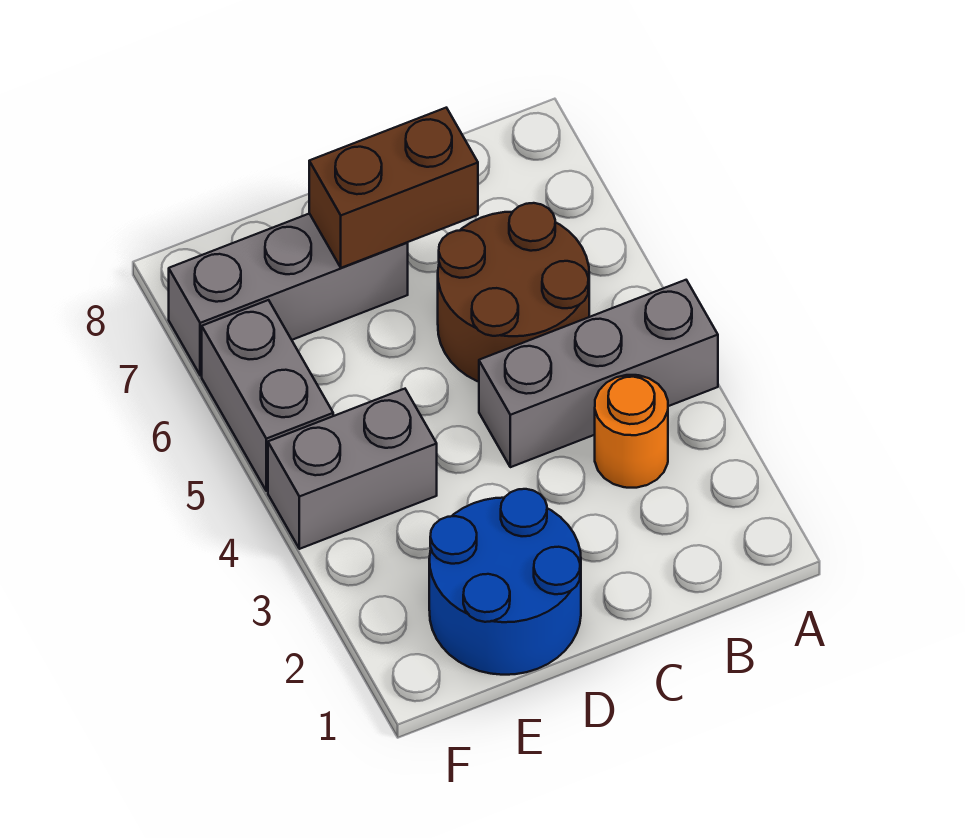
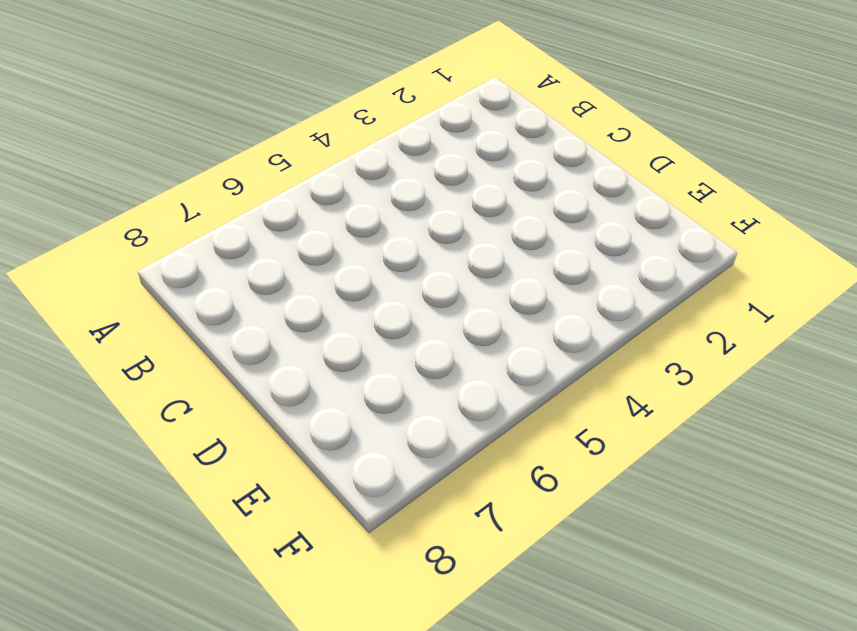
none -> grey brick A4:C4 level 1
none -> orange round brick B3 level 1

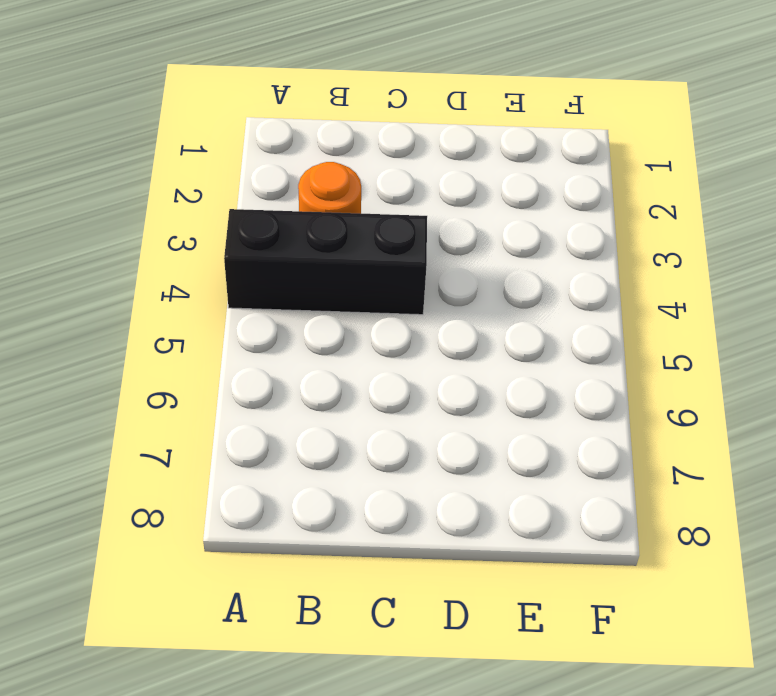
black brick A4:C4 level 1 -> grey brick A4:C4 level 1
none -> brown round brick B5:C6 level 1
none -> blue round brick D1:E2 level 1

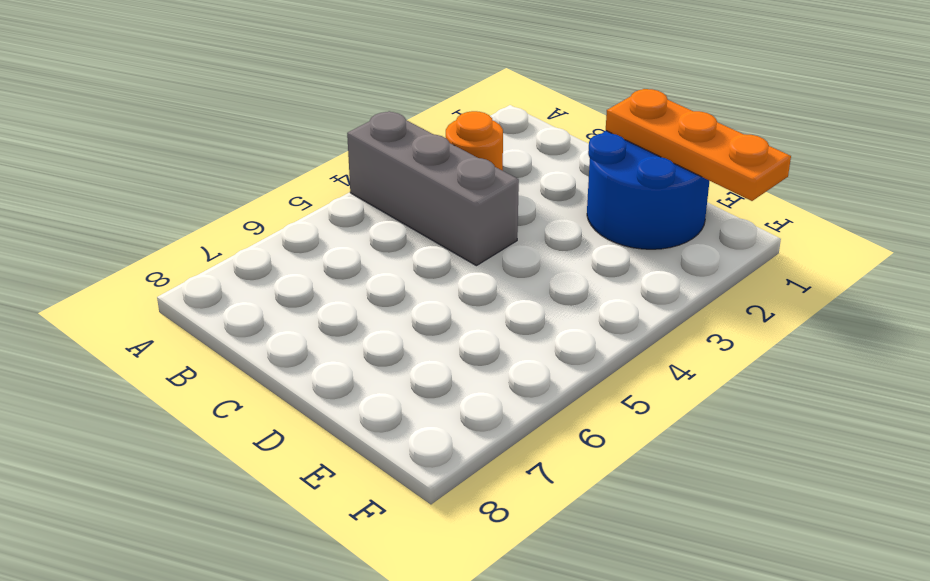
orange plate D1:F1 level 2 -> none
none -> brown round brick B5:C6 level 1
none -> grey brick D7:F7 level 1

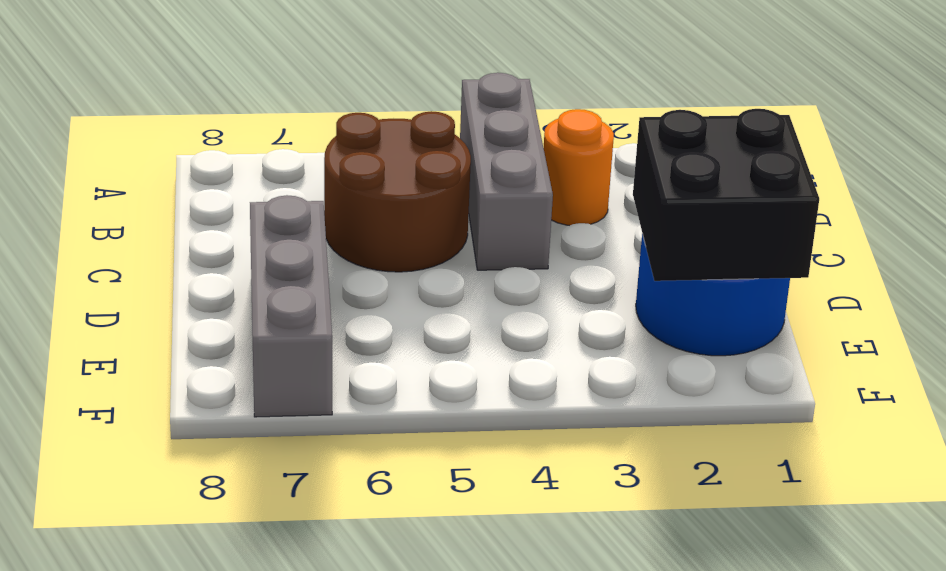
black brick D1:E2 level 2 -> none
none -> grey brick E4:F4 level 1
none -> grey brick F5:F6 level 1

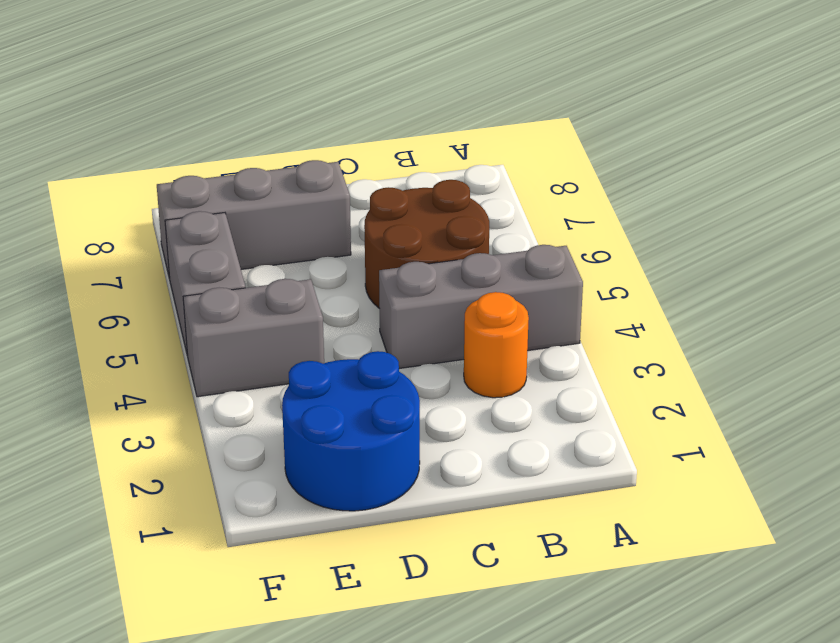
none -> brown brick C7:D7 level 2

